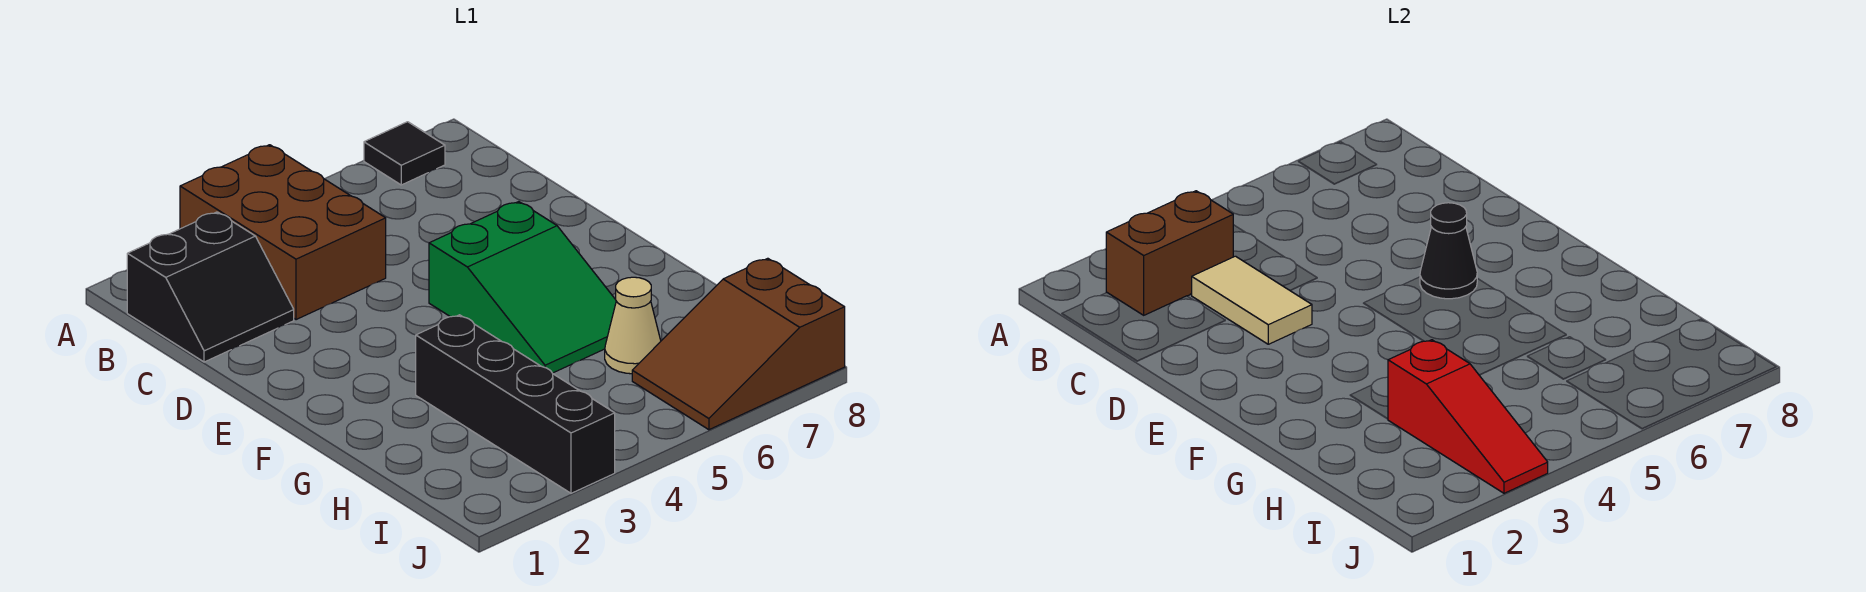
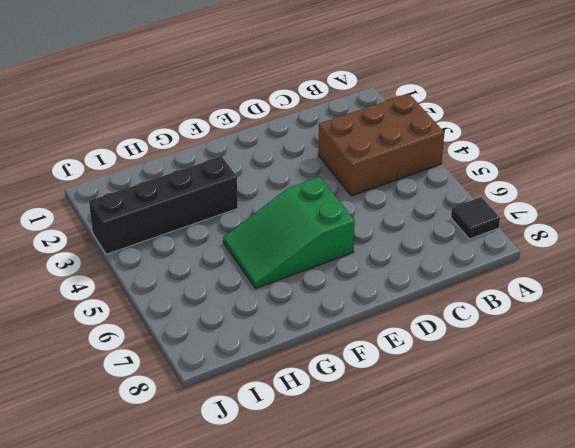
none -> black slope B1:C2 level 1 top B
none -> tan cone H6 level 1

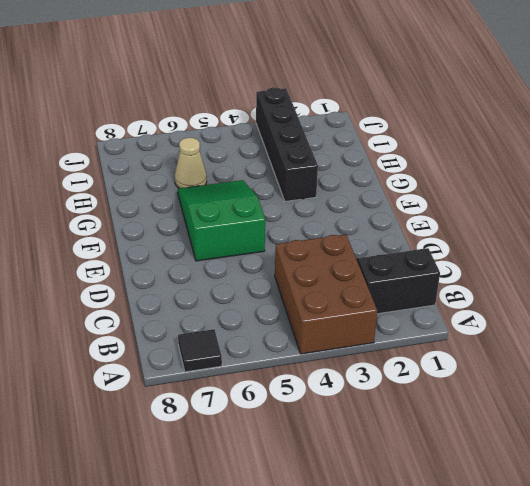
none -> brown slope I6:J8 level 1 top 8
none -> brown brick B2:B3 level 2

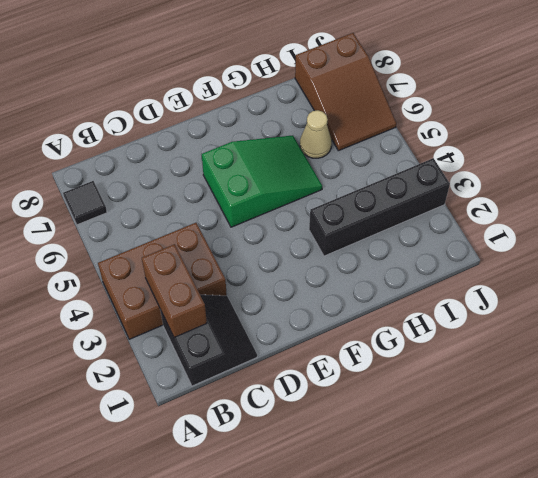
none -> tan tile C3:D3 level 2
none -> black cone E6 level 2

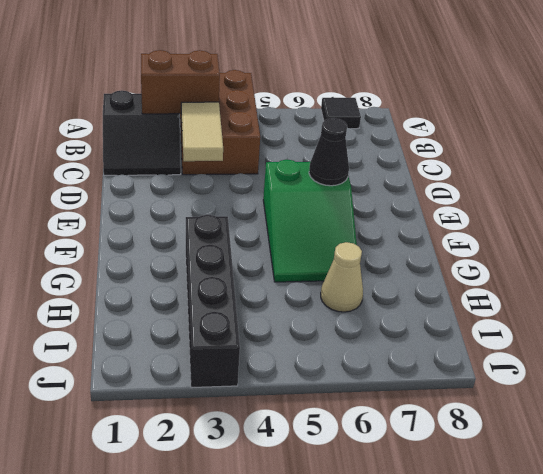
none -> brown slope I6:J8 level 1 top 8
none -> red slope H3:J3 level 2 top H

